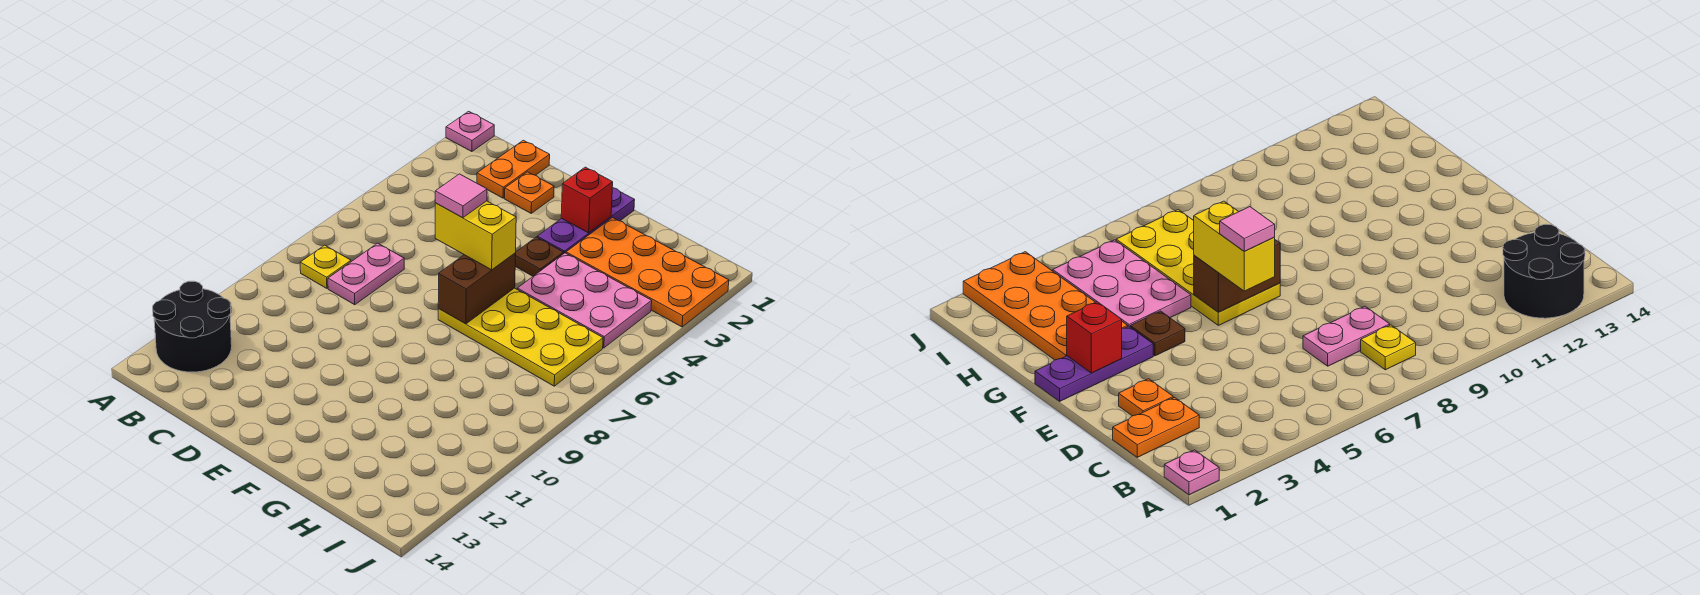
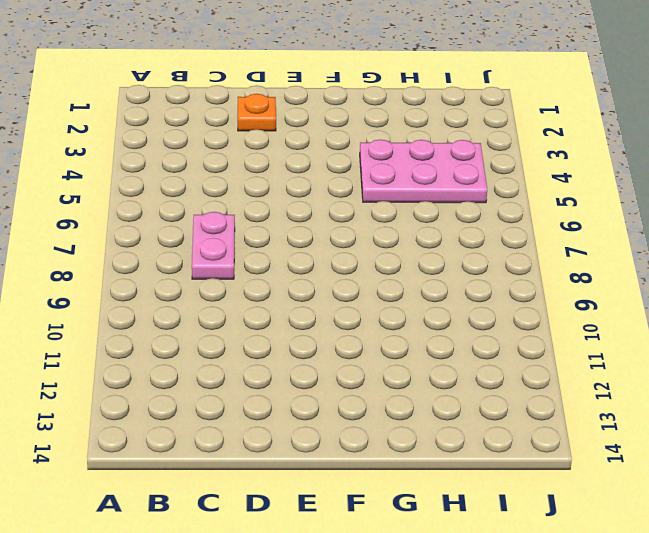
none -> pink plate A1 level 1
none -> black round brick A12:B13 level 1
none -> yellow plate B8 level 1

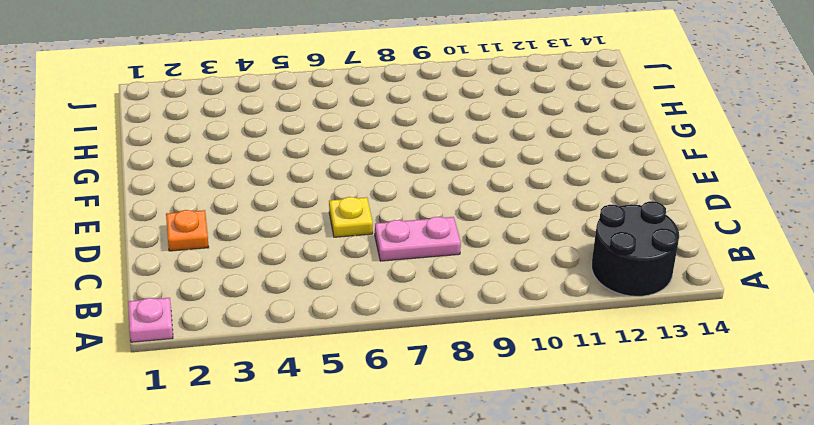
yellow plate D6 level 1 -> yellow plate B8 level 1
none -> orange plate C1:C2 level 1
none -> purple plate F1:F3 level 1
none -> brown plate F4 level 1

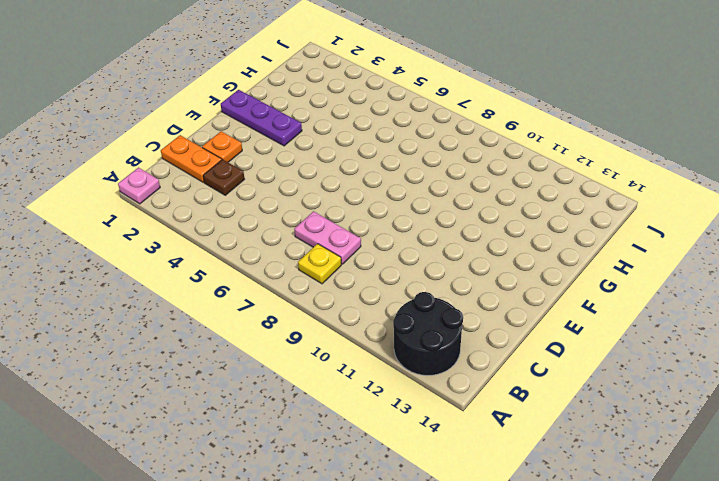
brown plate C3 level 1 -> brown plate F4 level 1
none -> yellow plate F6:I7 level 1
none -> orange plate G2:J3 level 1
none -> pink plate G4:I5 level 1

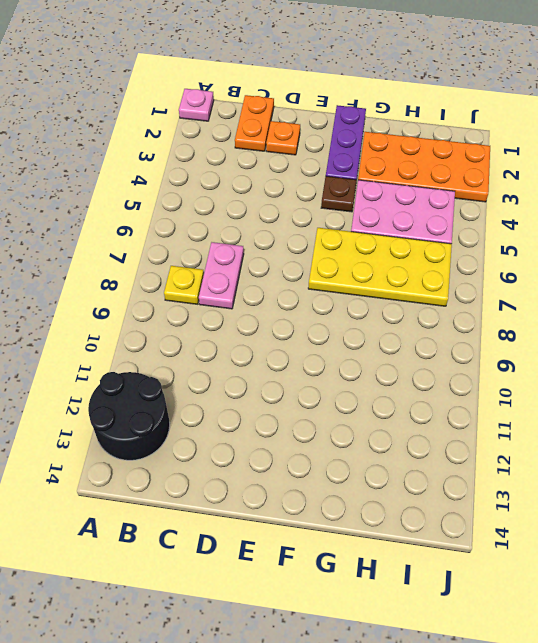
none -> red brick F2 level 2
none -> brown brick F6:F7 level 2
none -> yellow brick E6:F6 level 3

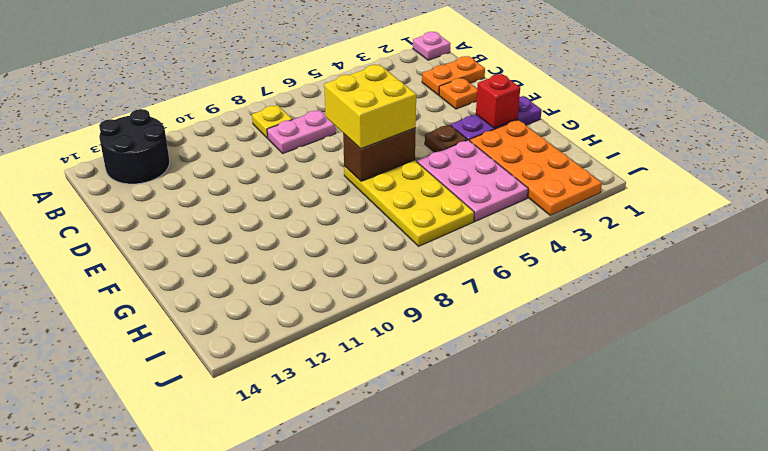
yellow brick E6:F7 level 3 -> yellow brick E6:F6 level 3
none -> pink tile E6 level 4

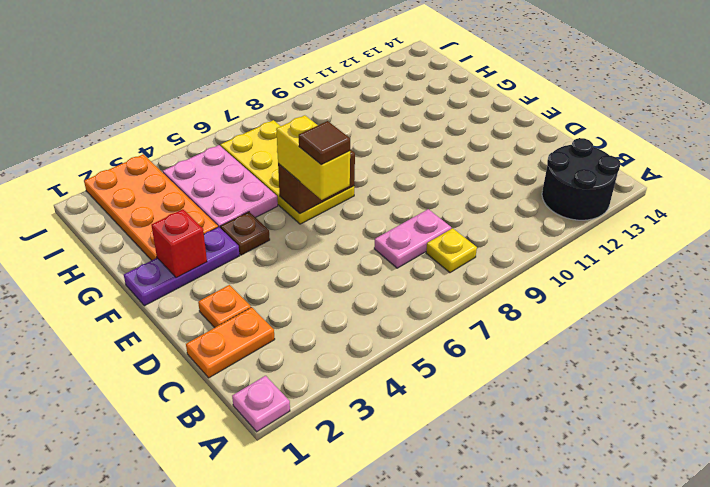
brown tile E6 level 4 -> pink tile E6 level 4

